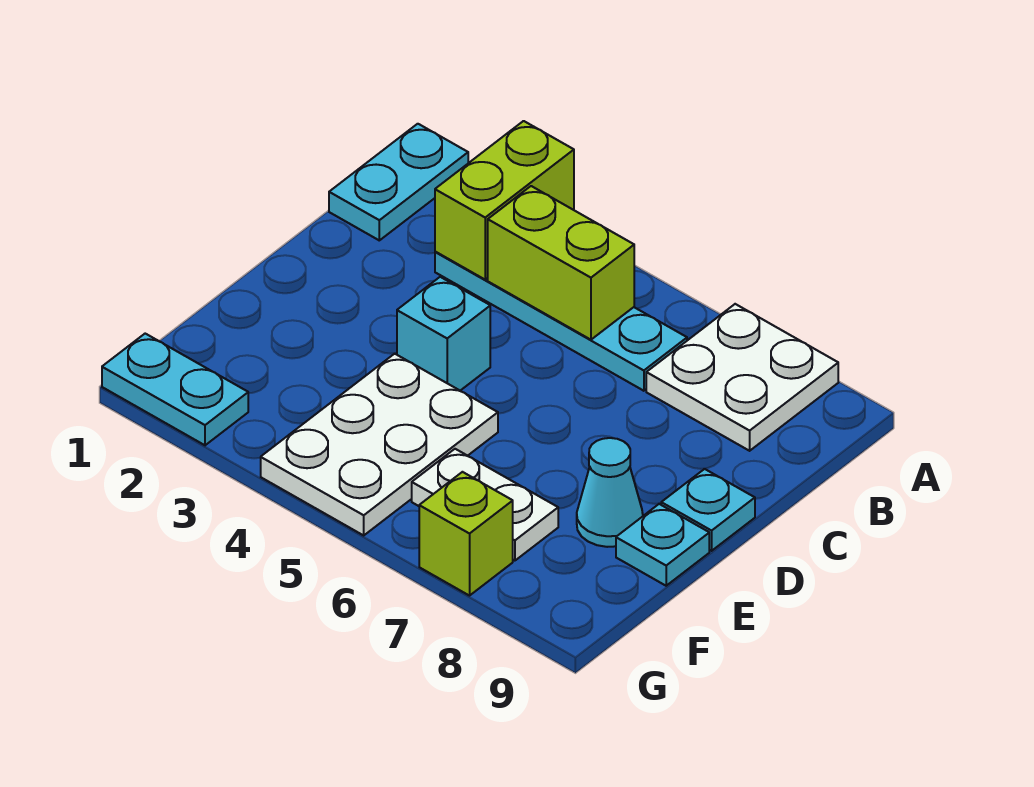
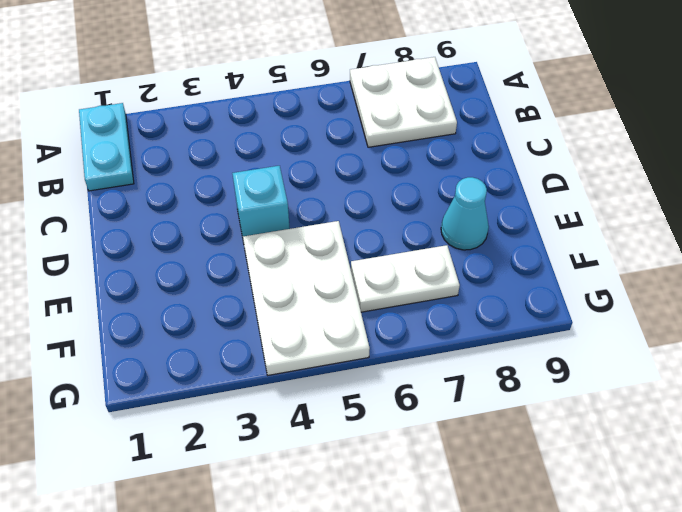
none -> cyan plate B3:B6 level 1
none -> cyan plate D9 level 1
none -> cyan plate E9 level 1

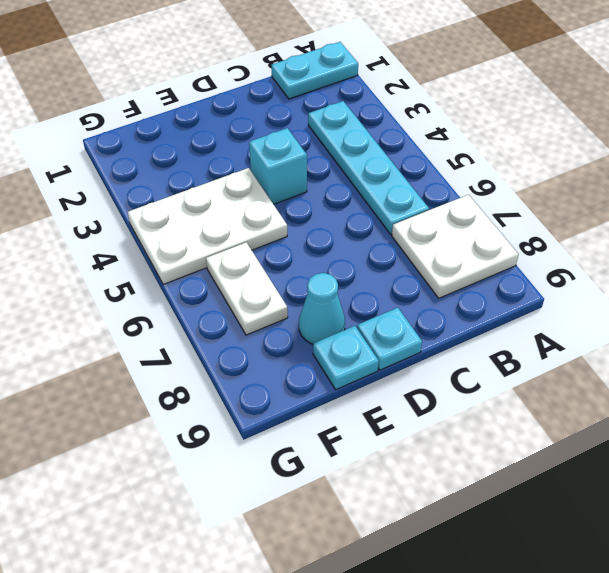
none -> cyan plate G1:G2 level 1
none -> lime brick G7 level 1
none -> lime brick A3:B3 level 2

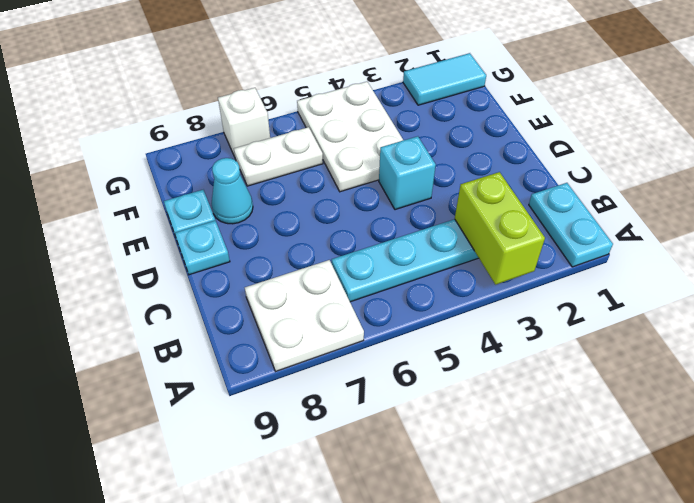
cyan tile G1:G2 level 1 -> cyan plate G1:G2 level 1
white brick G7 level 1 -> lime brick G7 level 1
none -> lime brick B4:B5 level 2

